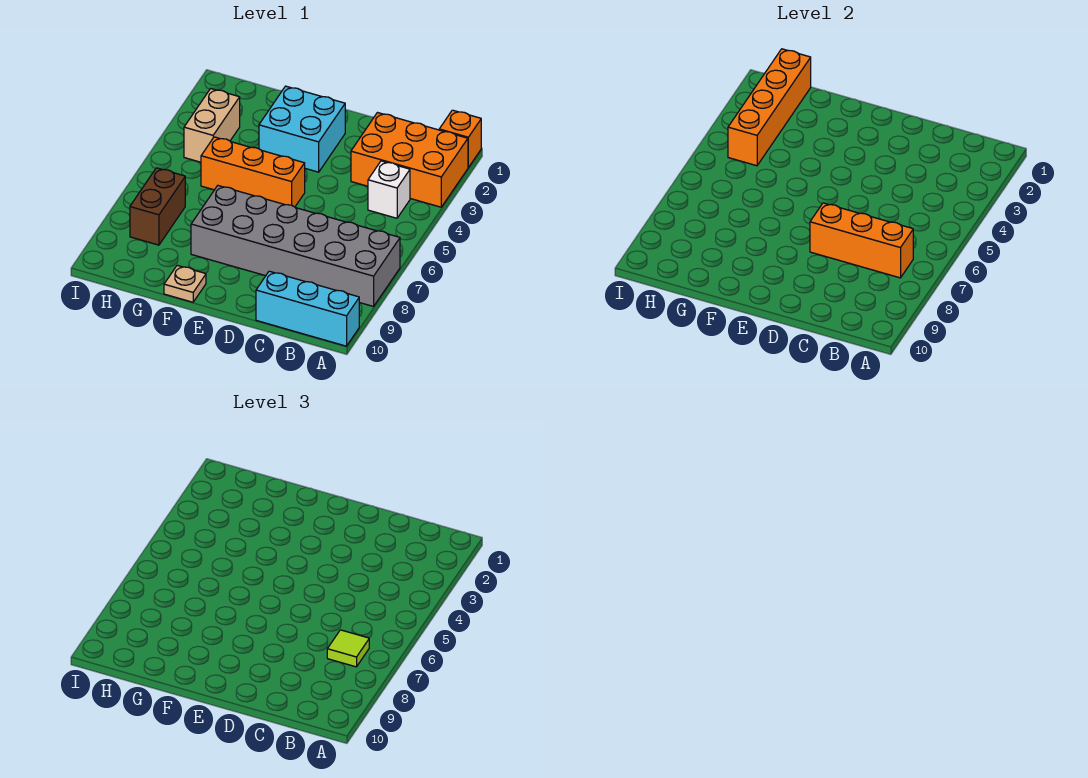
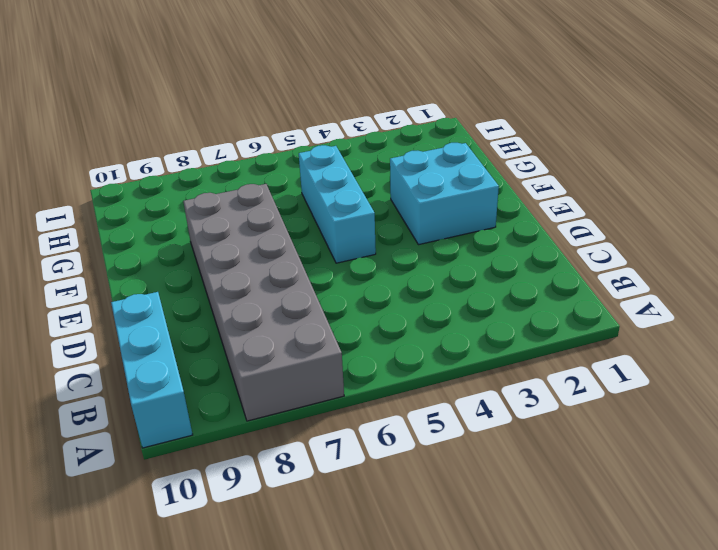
cyan brick E5:G5 level 1 -> orange brick E5:G5 level 1
none -> orange brick A1 level 1
none -> orange brick A2:C3 level 1
none -> white brick B4 level 1

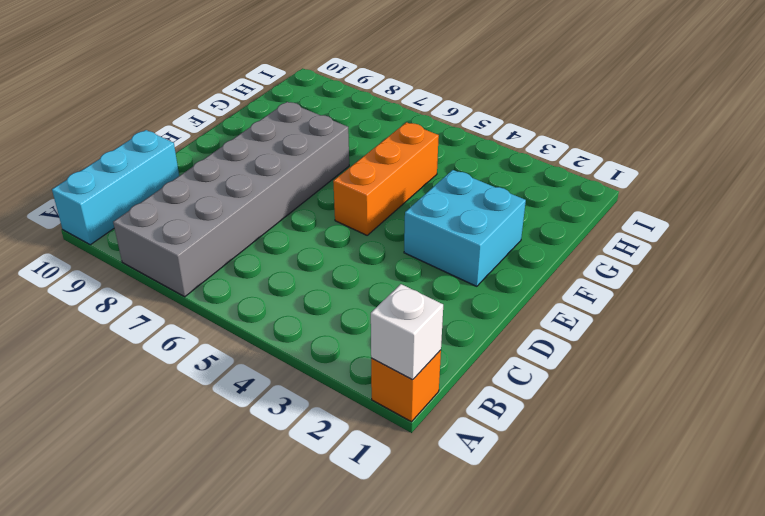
white brick A1 level 2 -> white brick B4 level 1
none -> orange brick A2:C3 level 1
none -> tan plate F10 level 1
none -> tan brick H3:H4 level 1

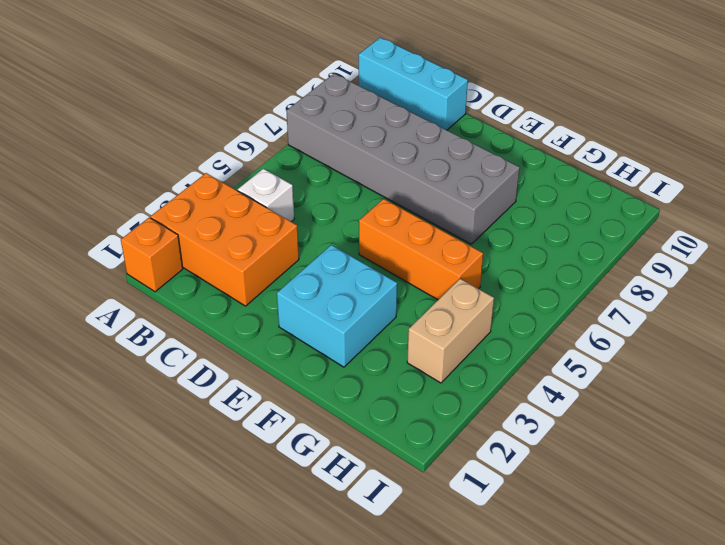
none -> tan plate F10 level 1
none -> brown brick H7:H8 level 1
none -> orange brick B7:D7 level 2

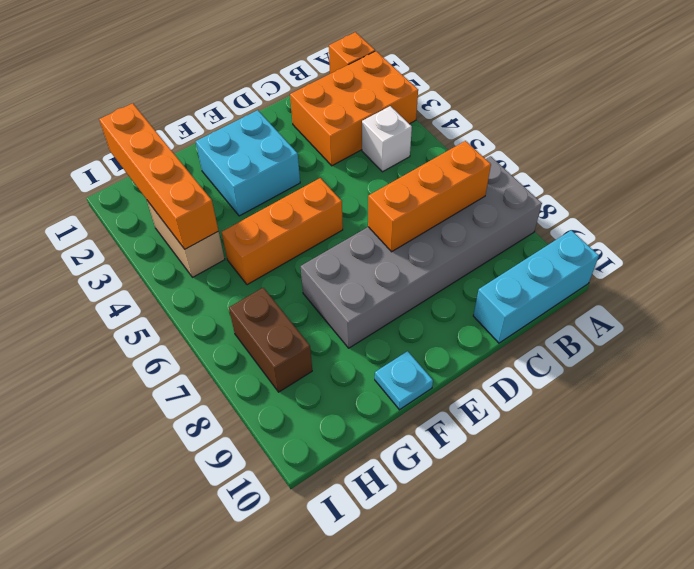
cyan plate F10 level 1 -> tan plate F10 level 1
none -> lime tile B7 level 3

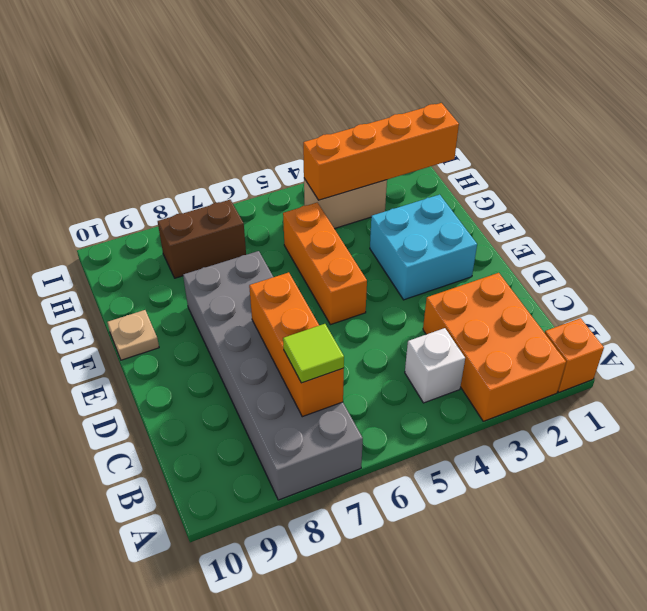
none -> cyan brick A10:C10 level 1

